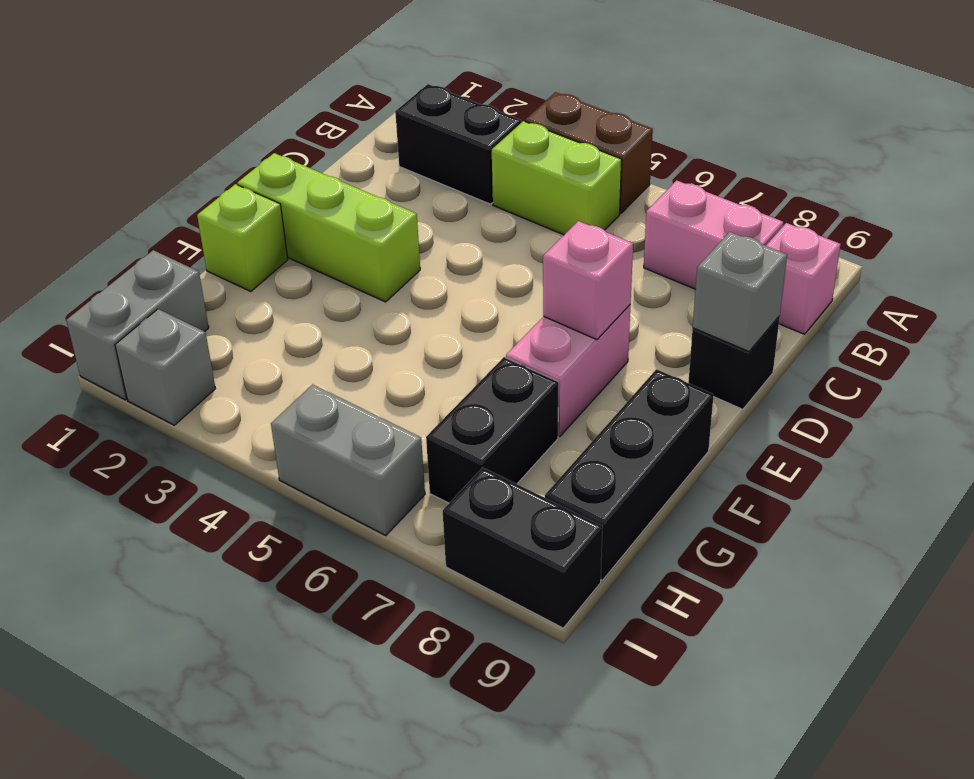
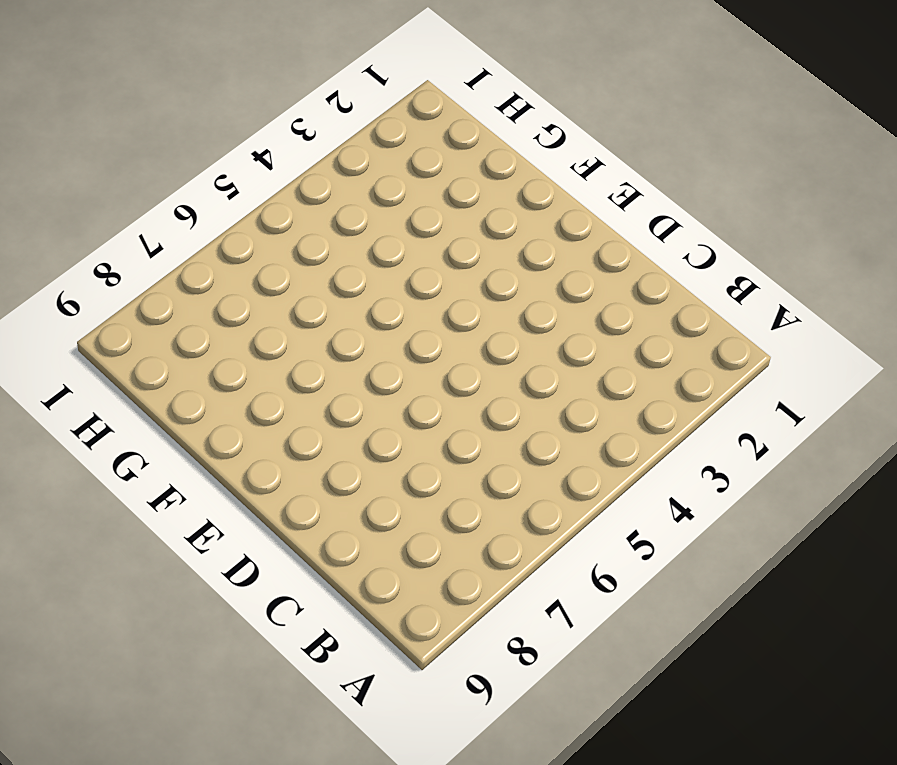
none -> brown brick A4:A5 level 1
none -> black brick B2:B3 level 1
none -> lime brick B4:B5 level 1

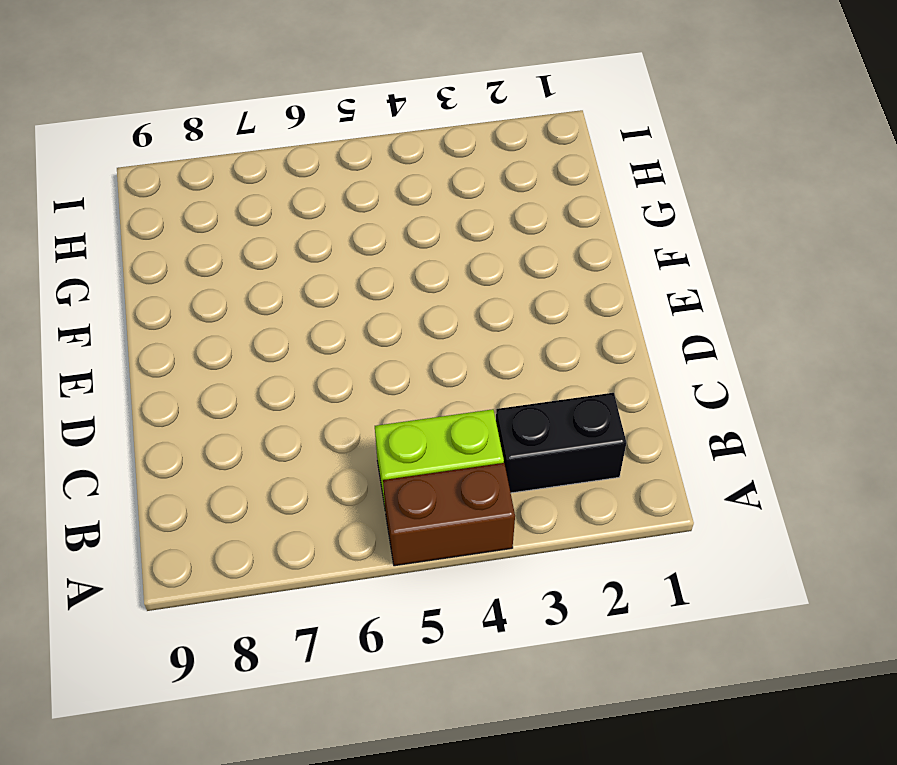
none -> pink brick B7:B8 level 1
none -> pink brick B9 level 1
none -> black brick D9 level 1

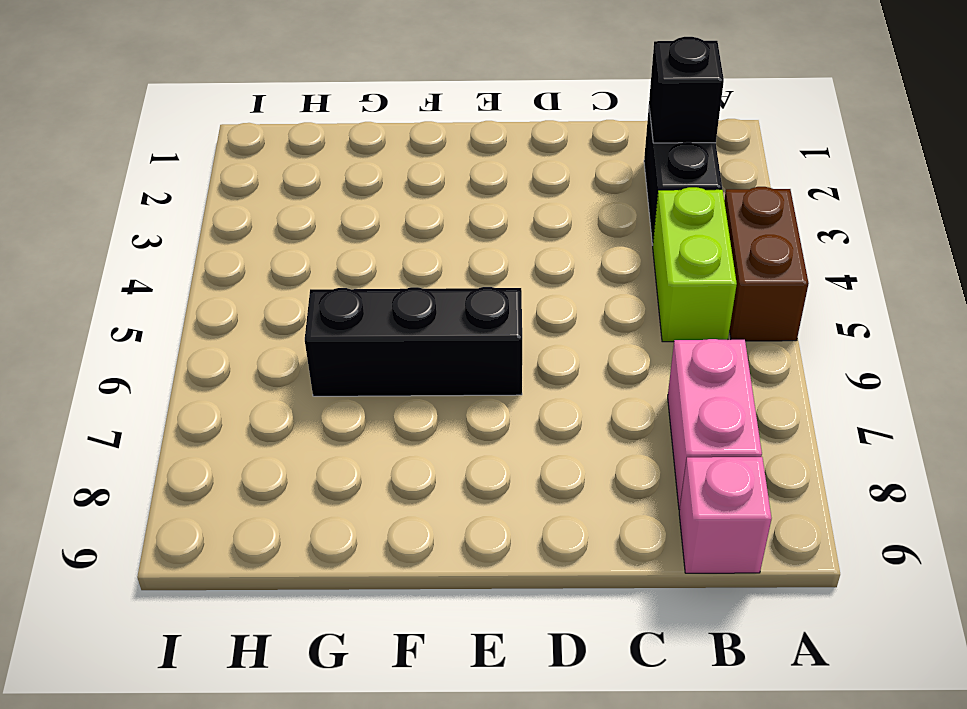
black brick B2 level 2 -> black brick D9 level 1
black brick E6:G6 level 1 -> black brick F9:H9 level 1
none -> lime brick E1:E3 level 1
none -> pink brick E7:F7 level 1
none -> lime brick F1 level 1

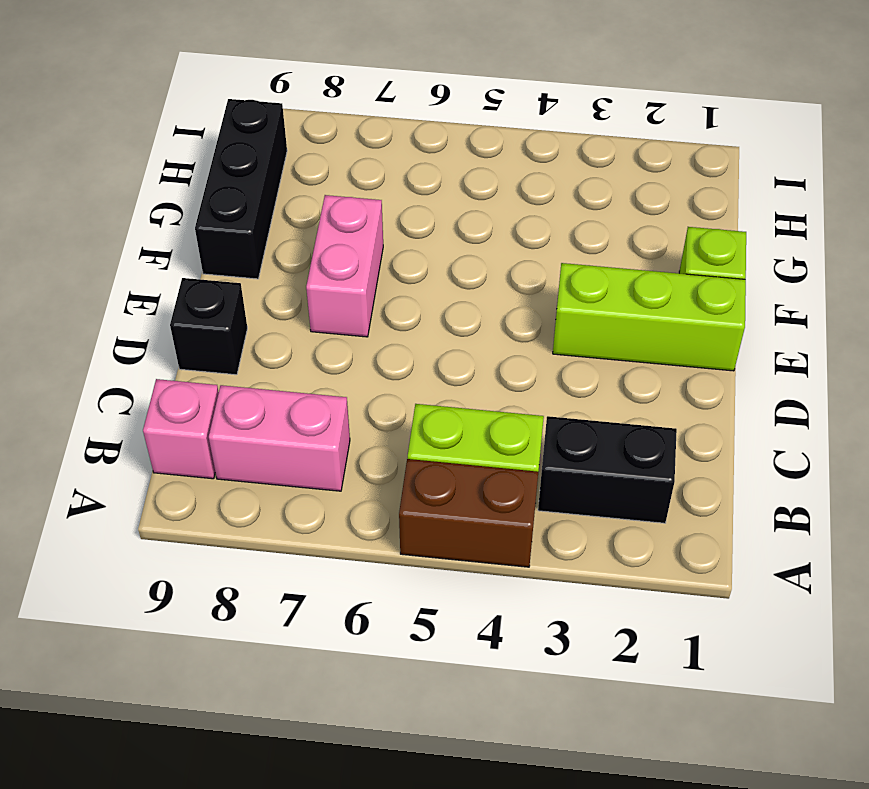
none -> black brick G7:H7 level 1
none -> grey brick H1:I1 level 1
none -> grey brick I2 level 1

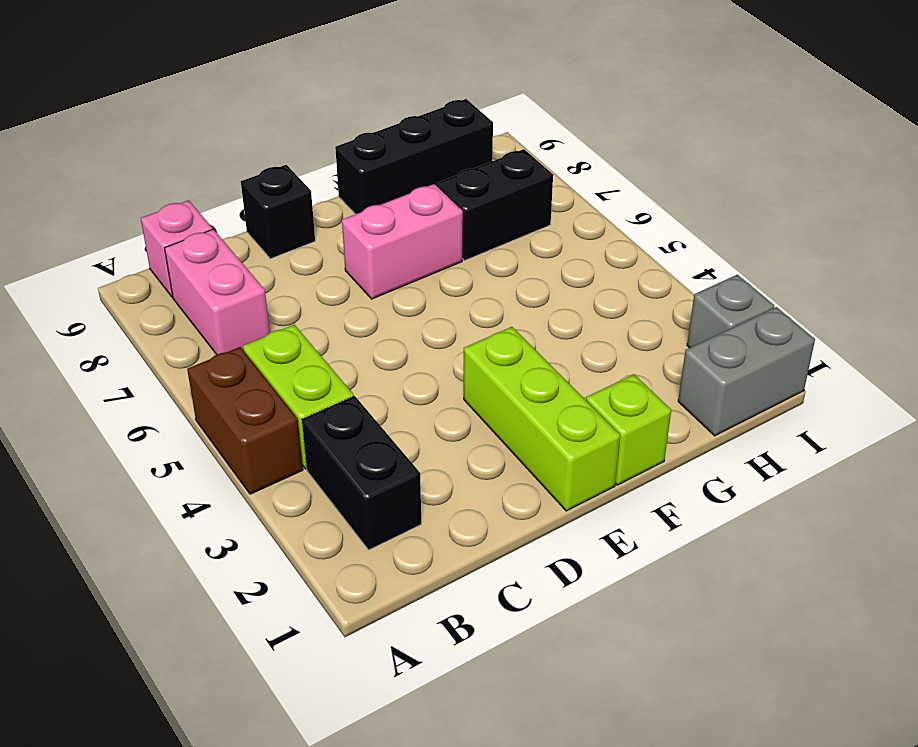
none -> grey brick I5:I6 level 1
none -> black brick I8:I9 level 1
none -> grey brick D9 level 2

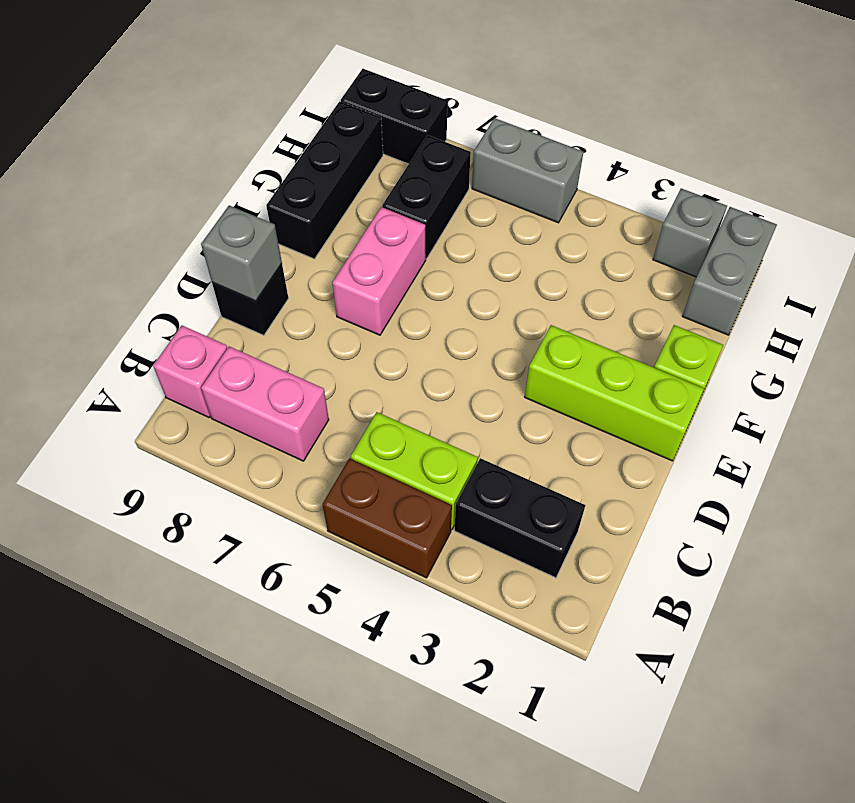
none -> pink brick E7 level 2

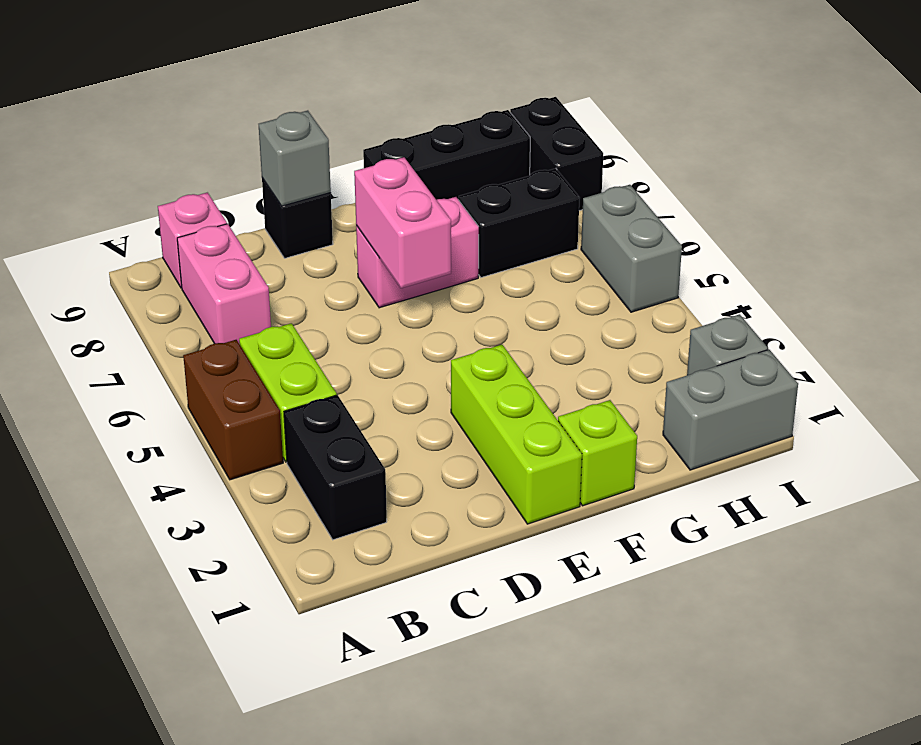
pink brick E6:E7 level 2 -> pink brick E7 level 2

